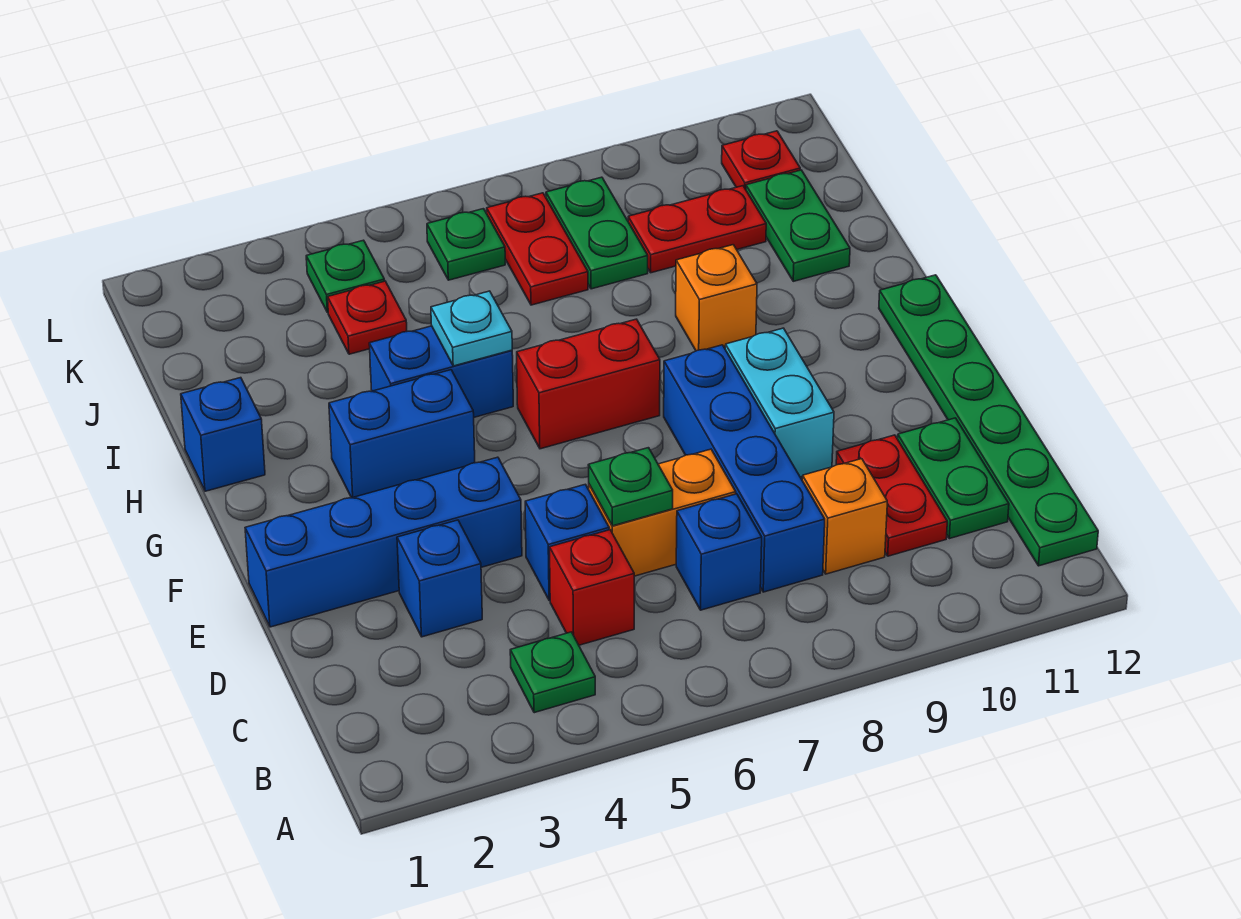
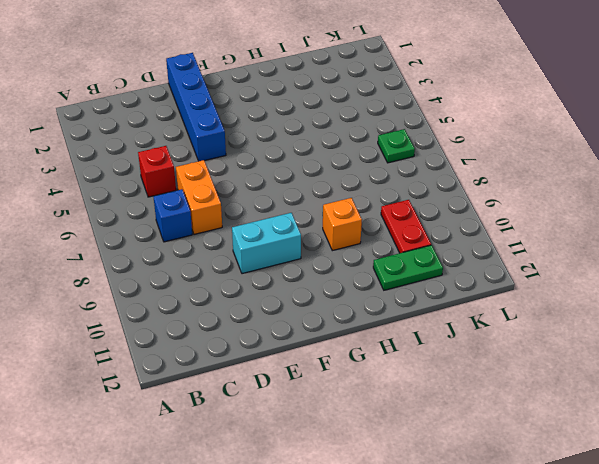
none -> green plate B4 level 1
none -> green plate B12:G12 level 1
none -> blue brick C8:F8 level 1

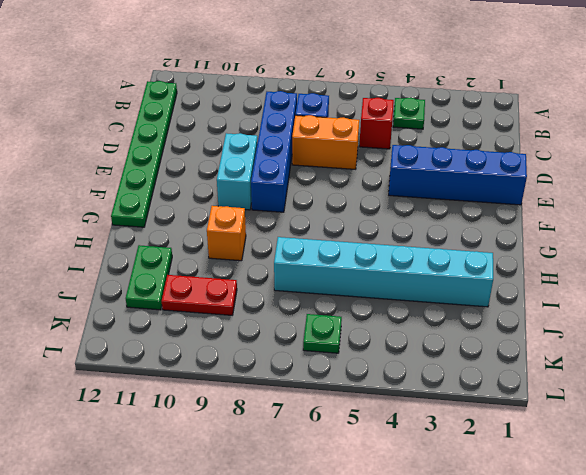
cyan brick I2:I7 level 1 -> none
none -> orange brick C9 level 1
none -> red plate C10:D10 level 1
none -> green plate C11:D11 level 1

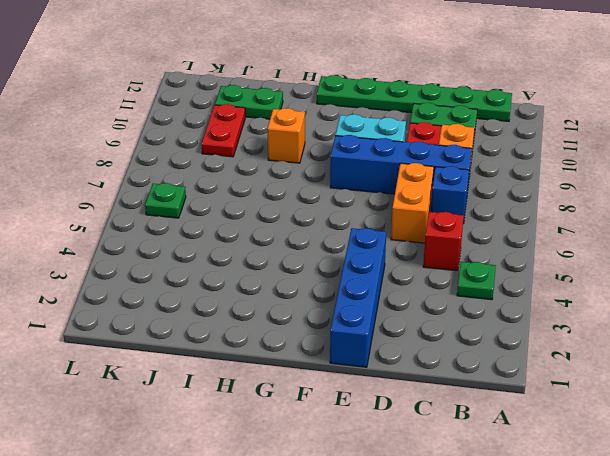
none -> blue brick D3 level 1
none -> blue brick D5 level 1
none -> blue brick G3:G4 level 1

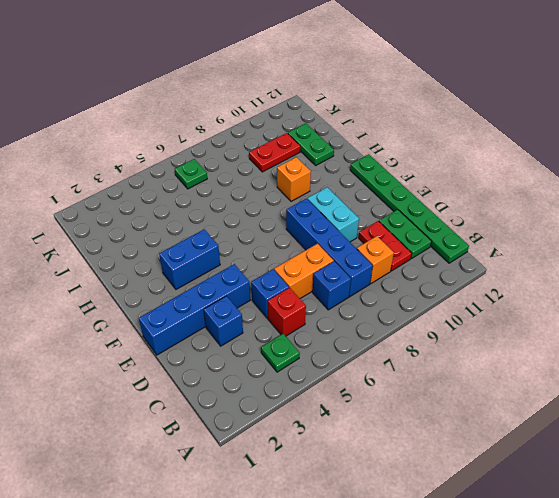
none -> red brick G6:G7 level 1
none -> blue brick H1 level 1
none -> blue brick H4:H5 level 1

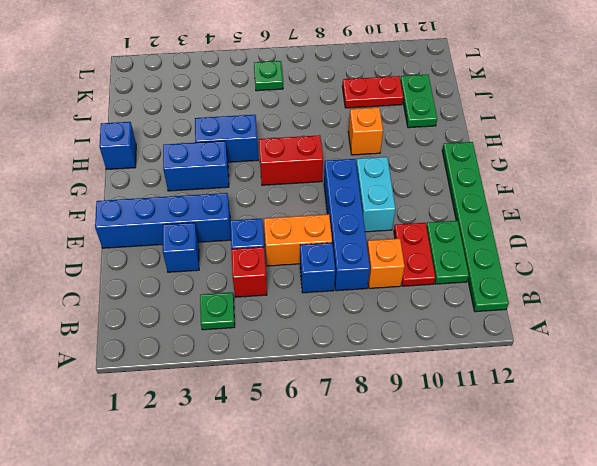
none -> red plate J4 level 1
none -> red plate J7:K7 level 1
none -> green plate J8:K8 level 1

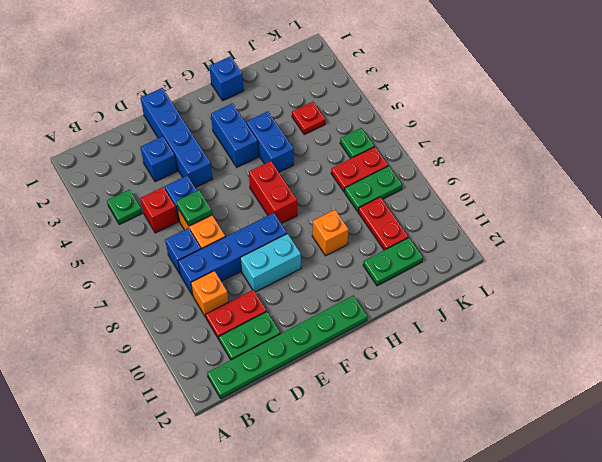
none -> green plate K4 level 1
none -> red plate K11 level 1
none -> cyan plate H5 level 2

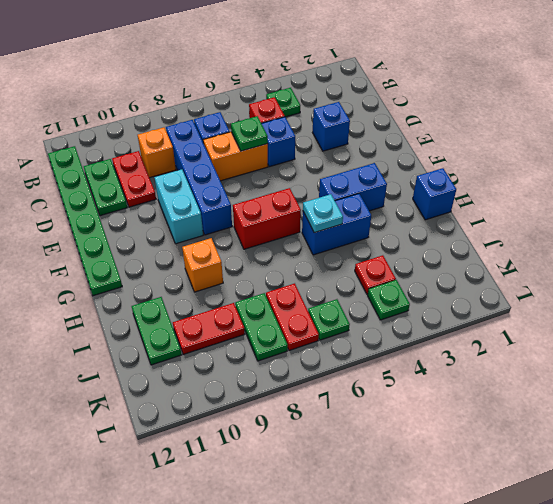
none -> blue brick E1:E4 level 1
none -> red plate K11 level 1

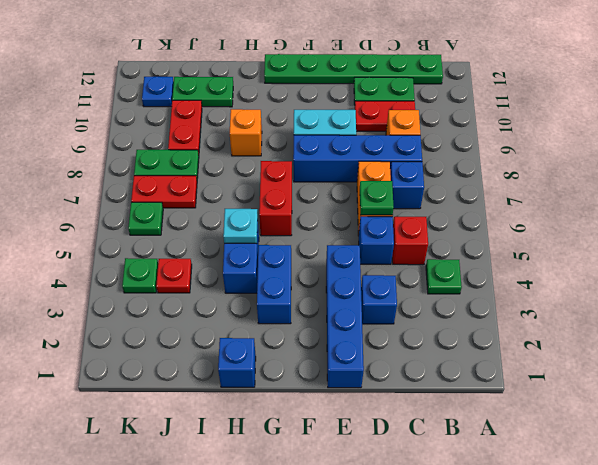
blue plate K11 level 1 -> red plate K11 level 1

